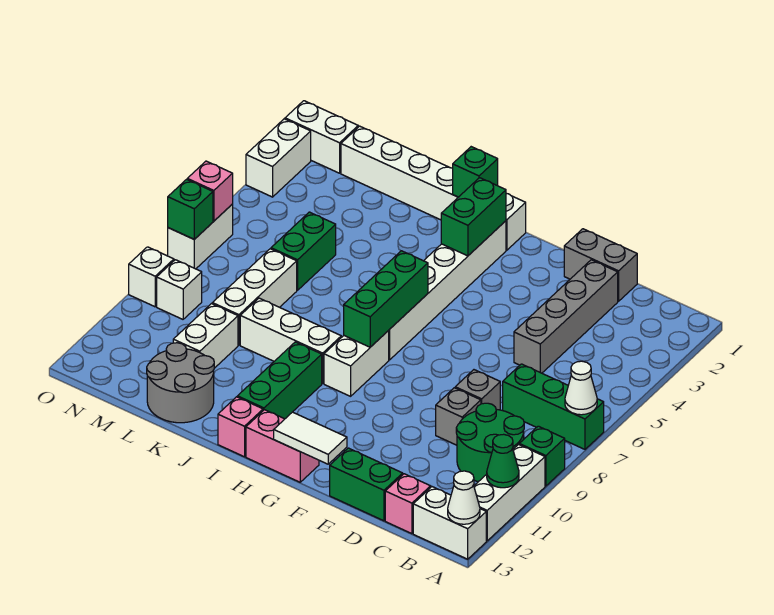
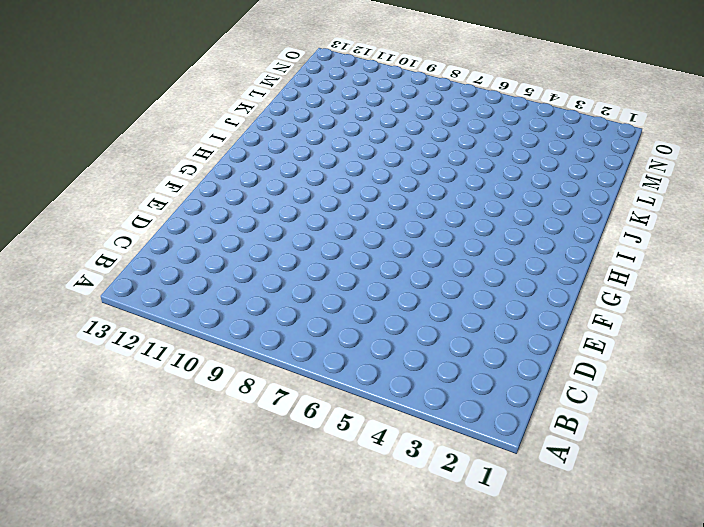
none -> green brick A7:C7 level 1
none -> green brick A9 level 1
none -> white brick A10:A12 level 1
none -> white brick A13:B13 level 1

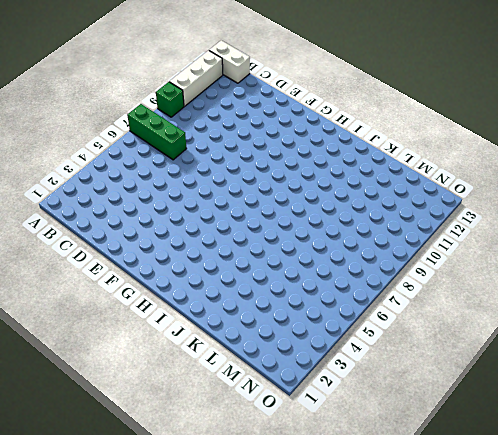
none -> green round brick B9:C10 level 1
none -> pink brick C13 level 1
none -> grey brick D1:E1 level 1
none -> grey brick D2:D5 level 1

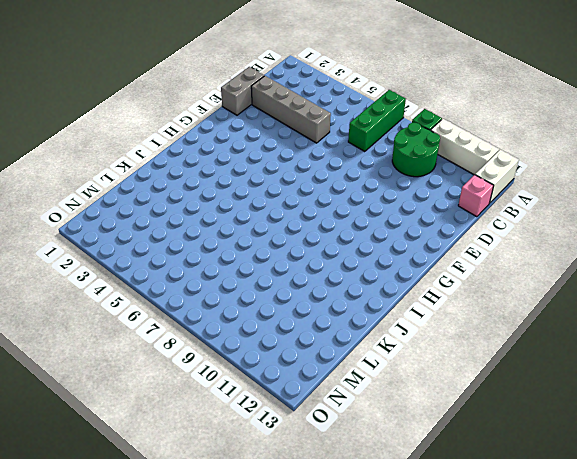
none -> grey brick D8 level 1
none -> grey brick D9 level 1
none -> green brick D13:E13 level 1
none -> pink brick G13:H13 level 1

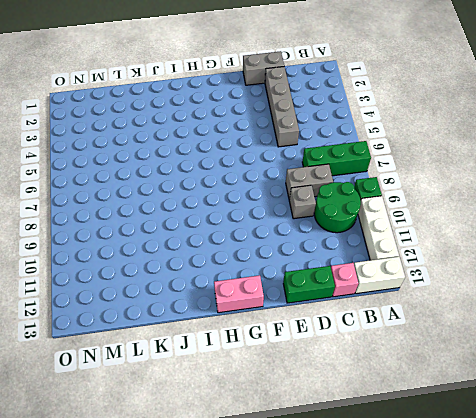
grey brick C8:D8 level 1 -> grey brick D8 level 1
none -> white brick H1:M1 level 1
none -> white brick H2:H7 level 1
none -> white brick H8:H9 level 1
none -> white brick I9:K9 level 1

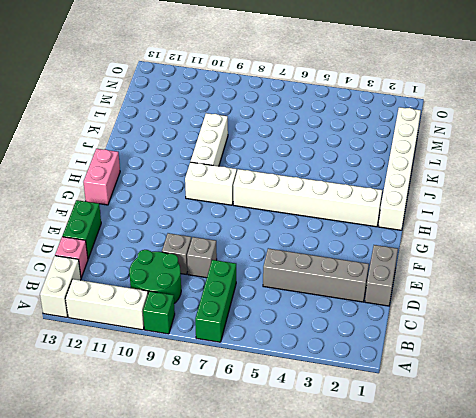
none -> green brick I10:I12 level 1
none -> pink brick I13 level 1
none -> grey round brick K12:L13 level 1
none -> green brick L5:L6 level 1

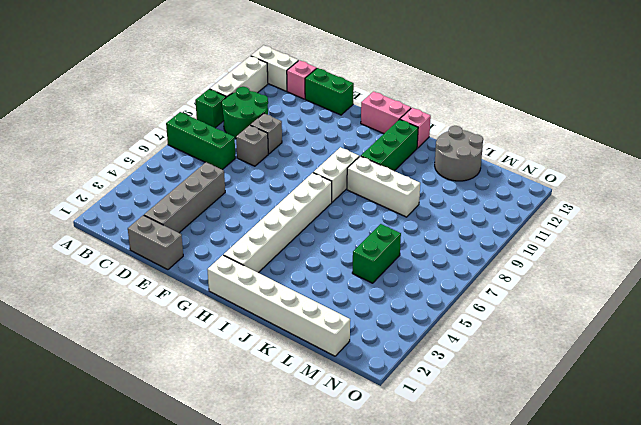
none -> white brick L7:L9 level 1
none -> white brick L10:L11 level 1
none -> white brick N1:O1 level 1
none -> white brick N9 level 1

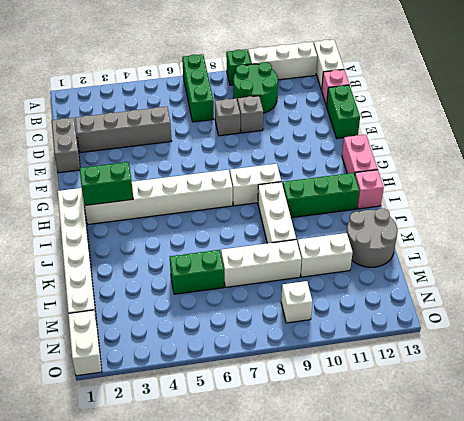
none -> white brick O2:O3 level 1
none -> white brick O6:O7 level 1
none -> white brick O9 level 1
none -> white cone A7 level 2

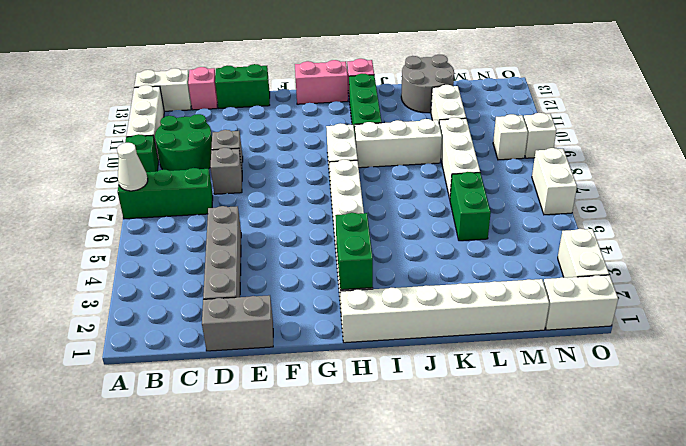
none -> green cone A11 level 2
none -> white cone A13 level 2
none -> white tile F13:G13 level 2
none -> green brick H6:H8 level 2

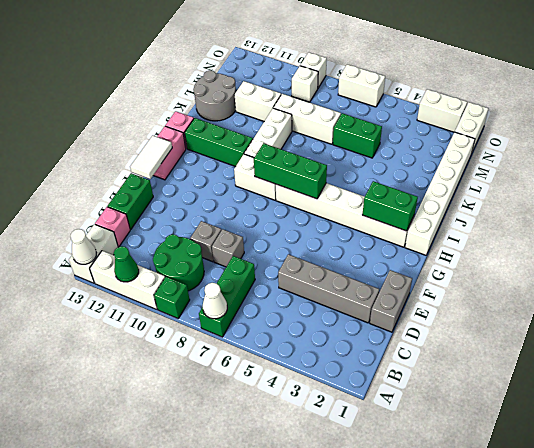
none -> green brick I1 level 2
none -> pink brick O6 level 2
none -> green brick O7 level 2

